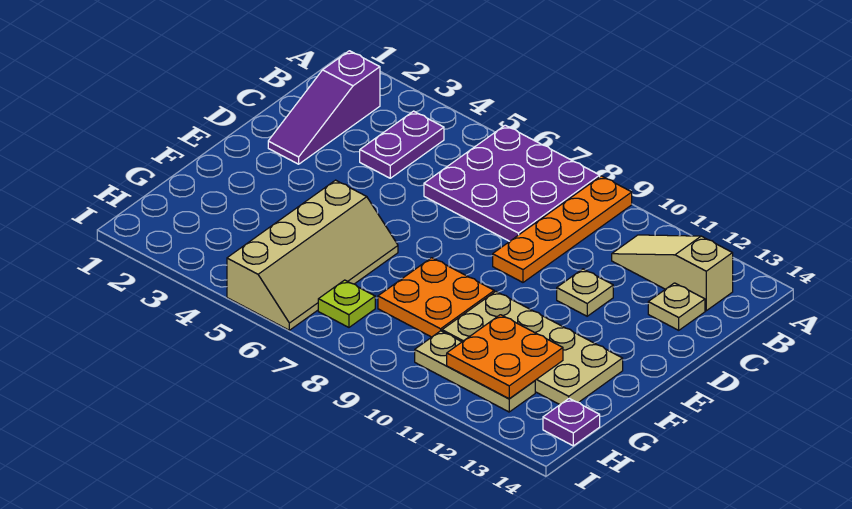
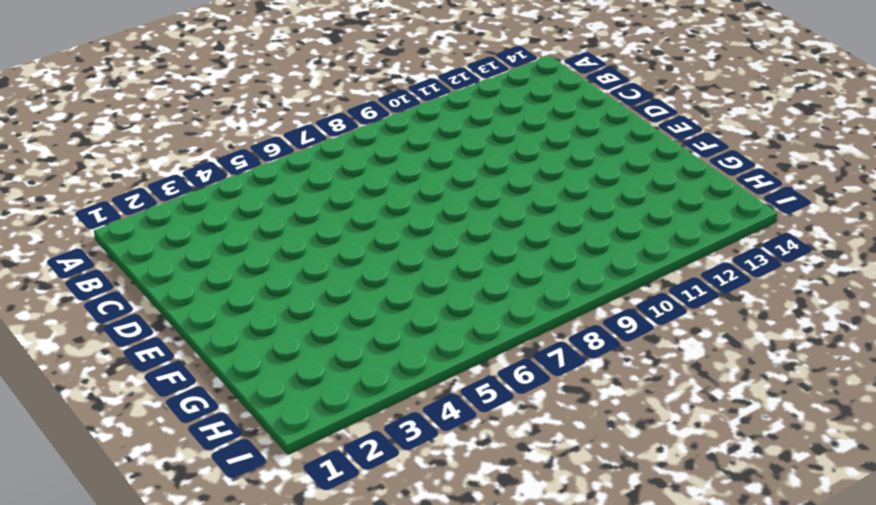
none -> purple plate A6:C8 level 1
none -> orange plate A9:D9 level 1
none -> purple slope B2:D2 level 1 top B

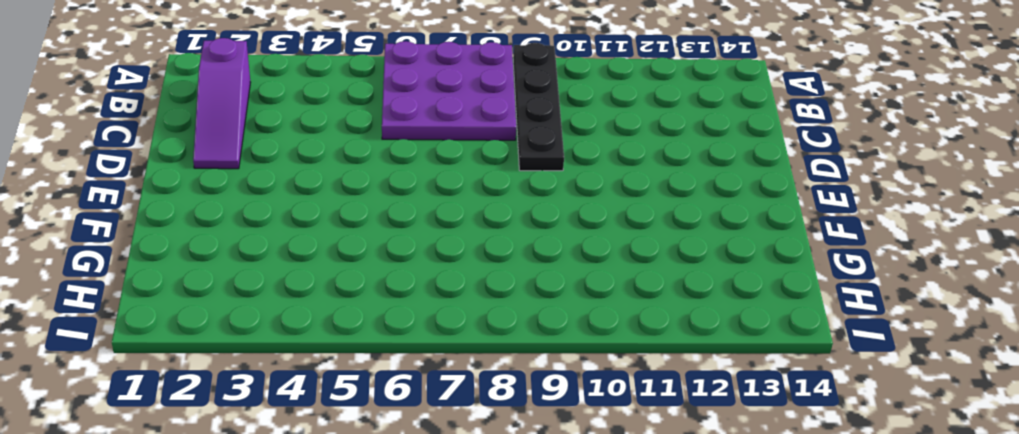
black plate A9:D9 level 1 -> orange plate A9:D9 level 1
none -> purple plate B4:C4 level 1
none -> tan slope B11:B13 level 1 top 13
none -> tan plate C13 level 1

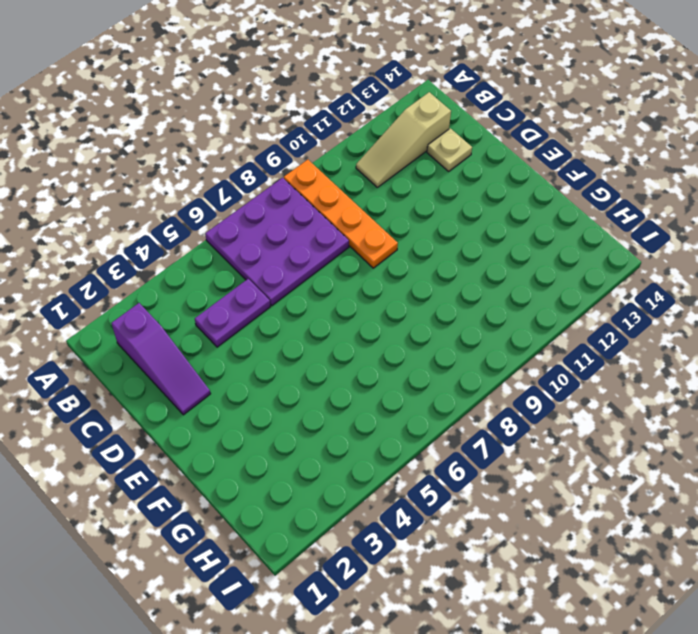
purple plate C4:C5 level 1 -> purple plate B4:C4 level 1
none -> tan plate D11 level 1
none -> tan slope F5:I6 level 1 top 5
none -> orange plate F8:G9 level 1

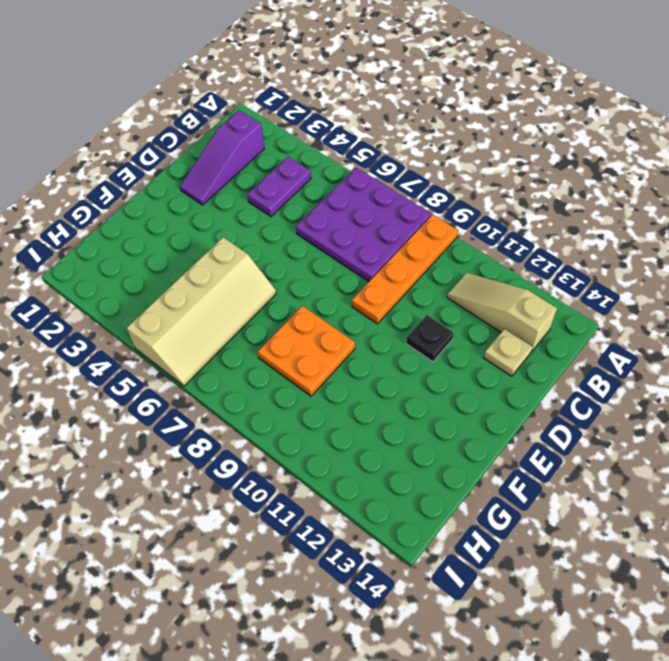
black plate D11 level 1 -> tan plate D11 level 1
none -> tan plate F10:G13 level 1
none -> lime plate H7 level 1
none -> tan plate H10:H12 level 1

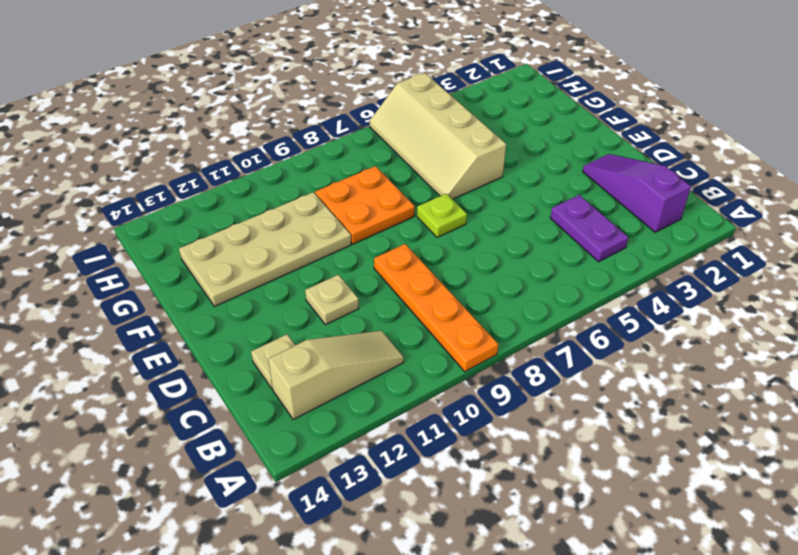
lime plate E7 level 1 -> lime plate H7 level 1
none -> purple plate A6:C8 level 1
none -> tan plate H10:H12 level 1
none -> purple plate H14 level 1

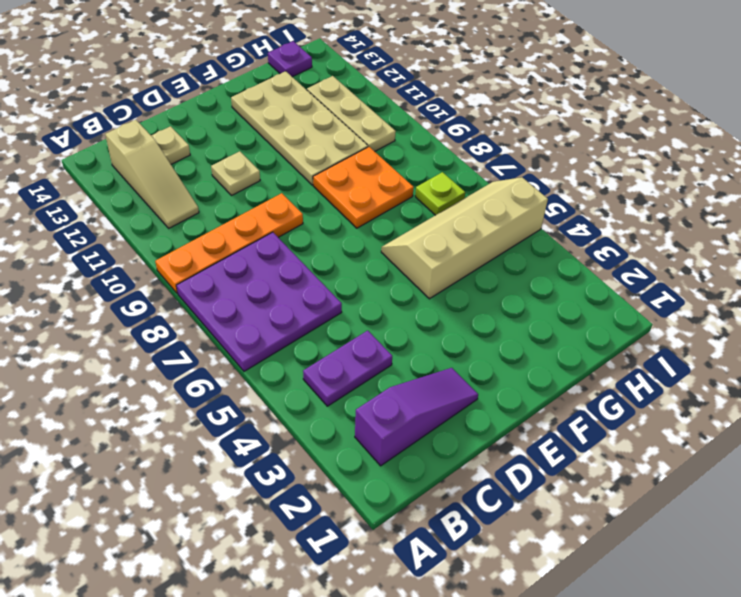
none -> orange plate G11:H12 level 2

